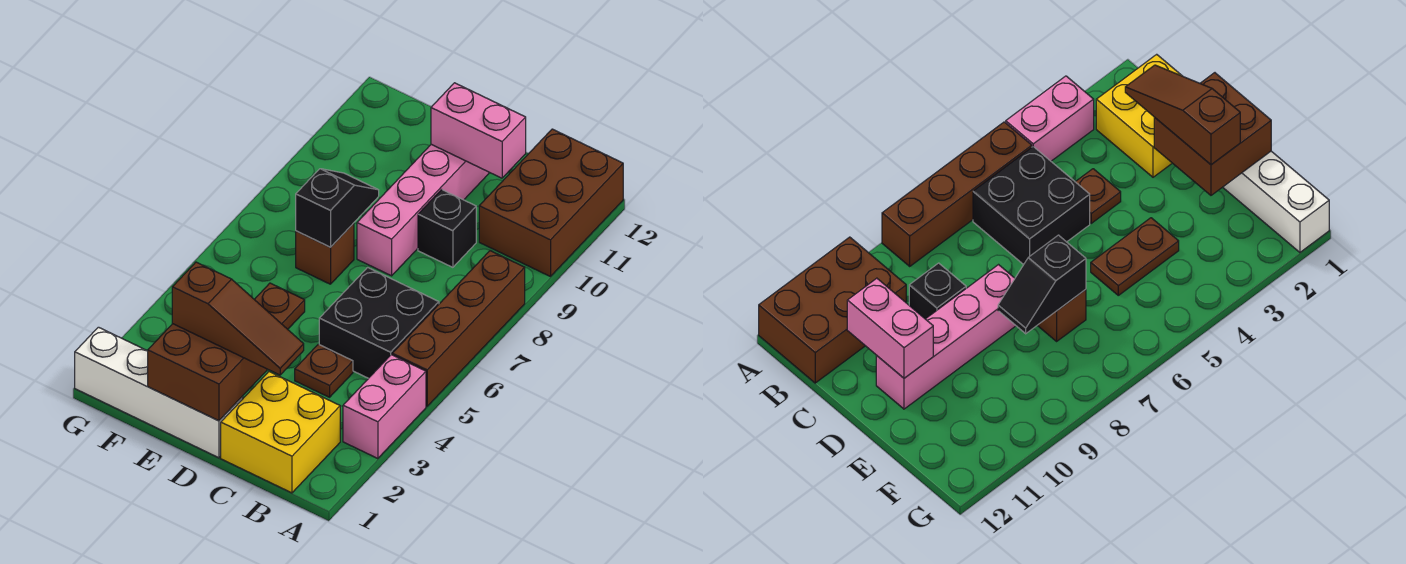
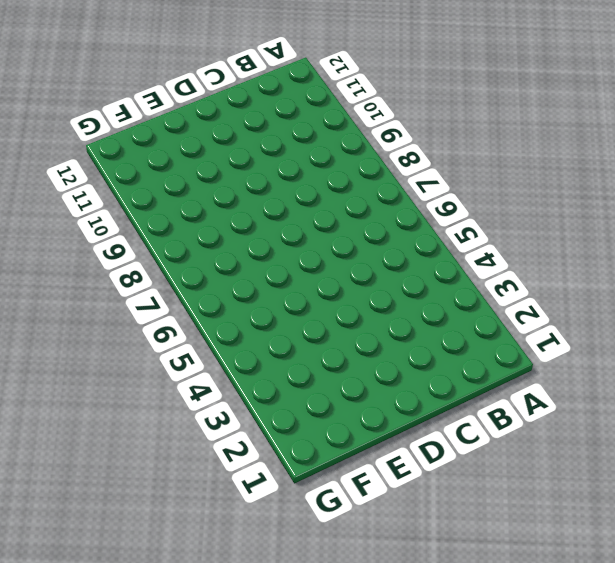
none -> pink brick A3:A4 level 1
none -> brown brick A5:A8 level 1
none -> brown brick A10:B12 level 1

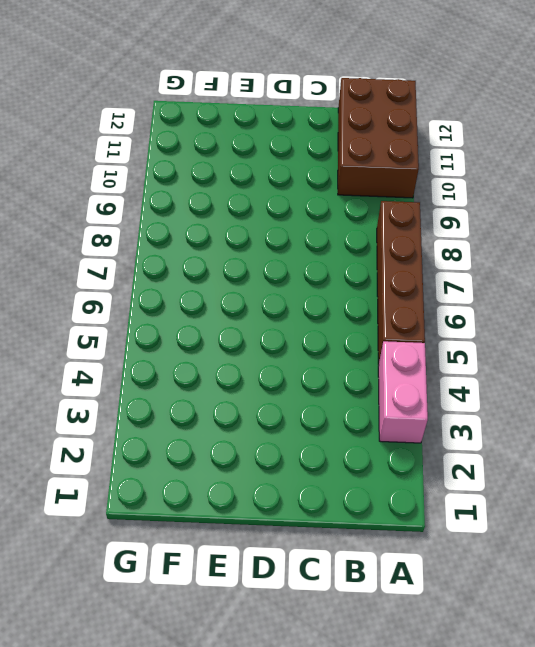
none -> yellow brick B1:C2 level 1
none -> black brick B5:C6 level 1
none -> brown plate C4 level 1

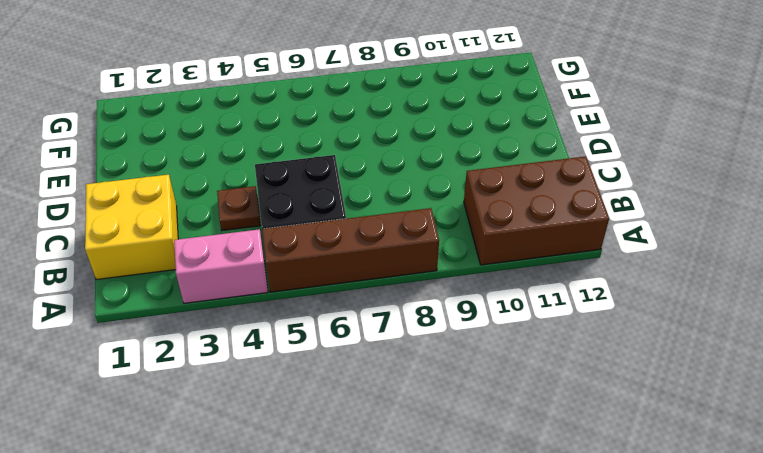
none -> black brick C9 level 1
none -> white brick D1:G1 level 1
none -> pink brick D8:D11 level 1

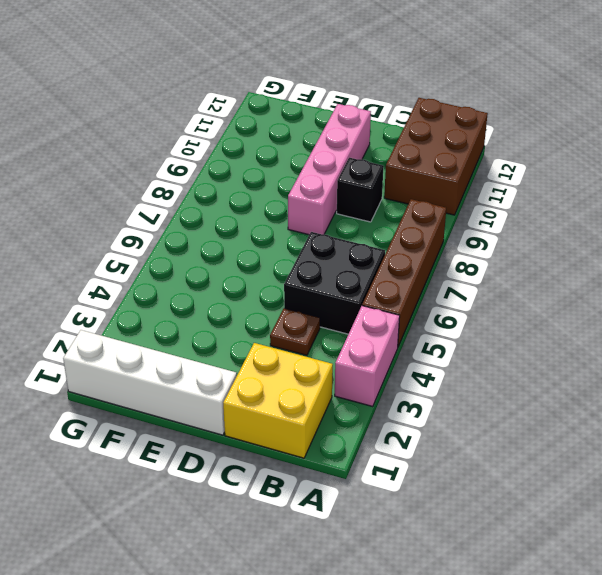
none -> brown plate E4:E5 level 1
none -> brown brick E7 level 1
none -> pink brick C11:D11 level 2

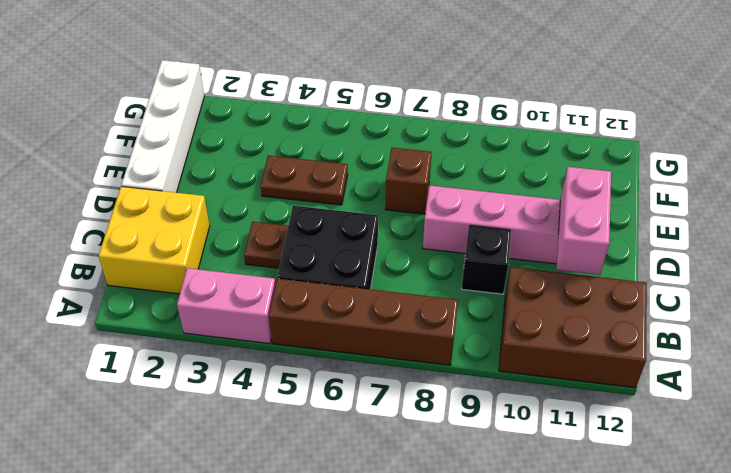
none -> brown brick D1:E2 level 2
none -> black slope E7:E8 level 2 top 7
none -> brown slope C2:E2 level 3 top E

